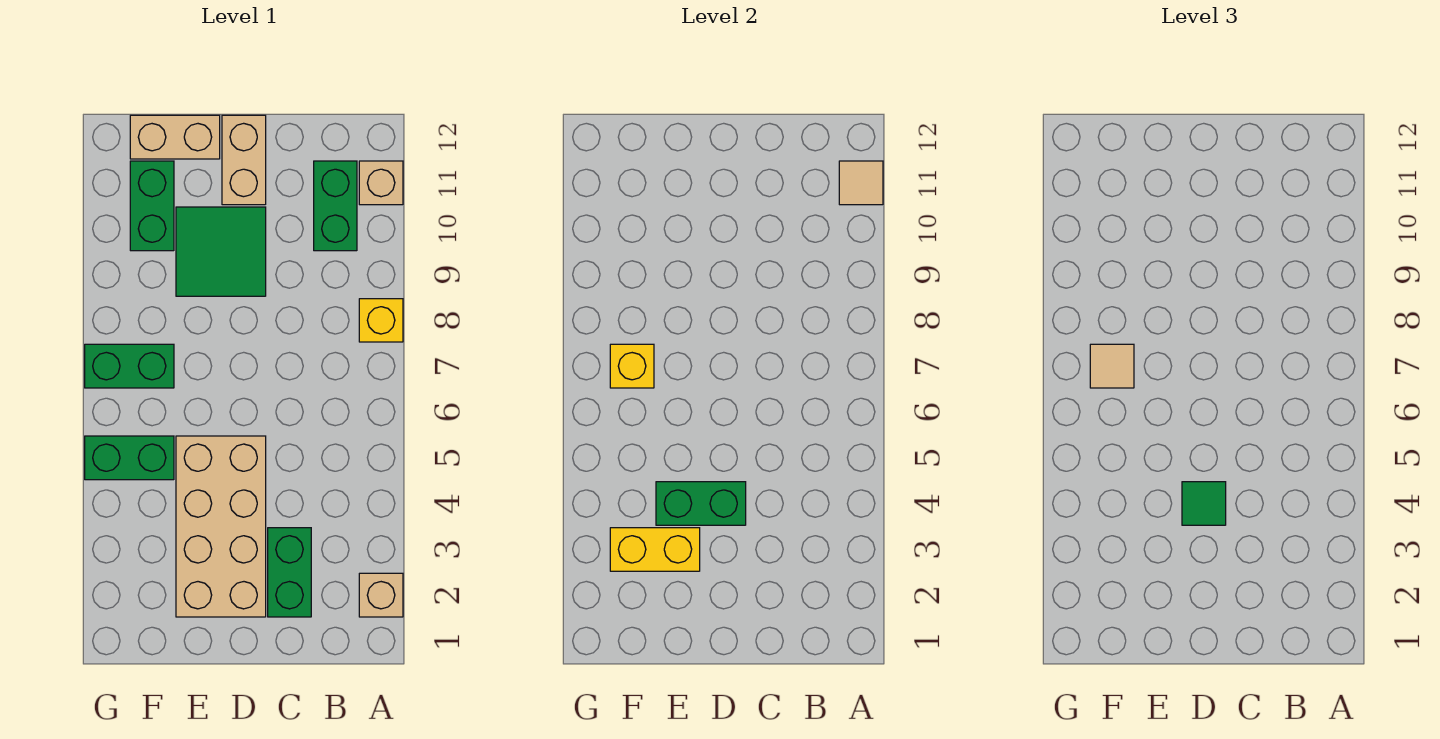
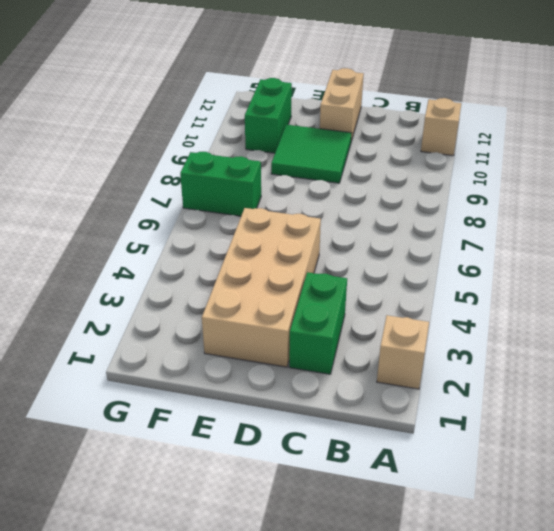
none -> yellow brick A8 level 1
none -> green brick B10:B11 level 1
none -> tan brick E12:F12 level 1

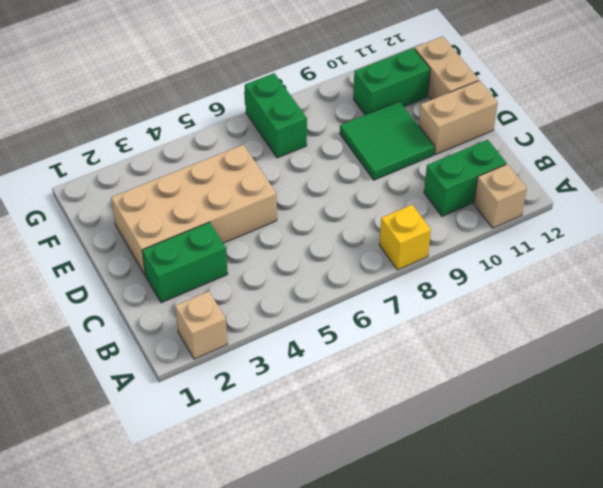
none -> green brick F5:G5 level 1
none -> tan tile A11 level 2
none -> green brick D4:E4 level 2

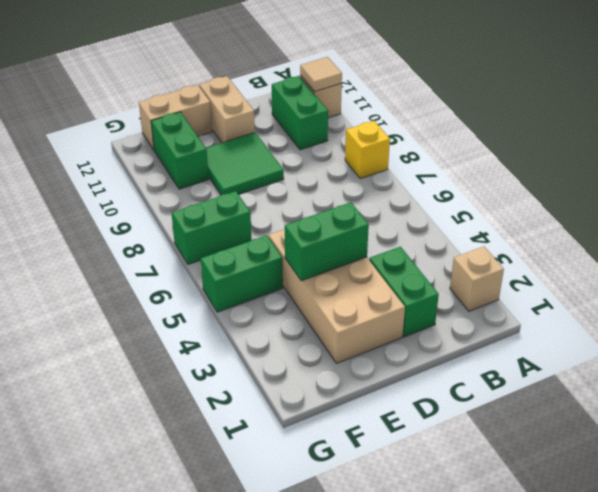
none -> yellow brick E3:F3 level 2
none -> yellow brick F7 level 2
none -> green tile D4 level 3

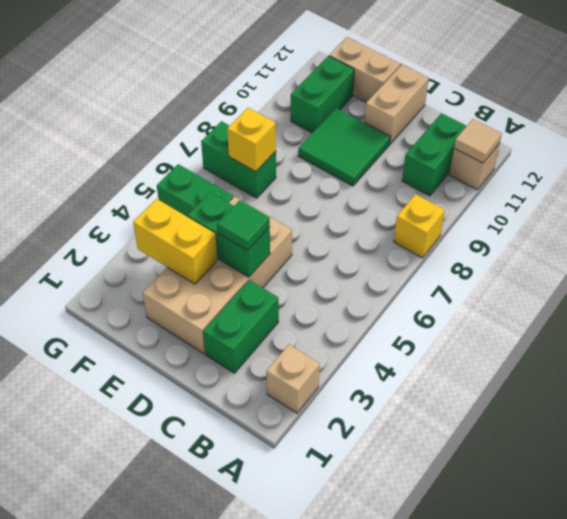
none -> tan tile F7 level 3

